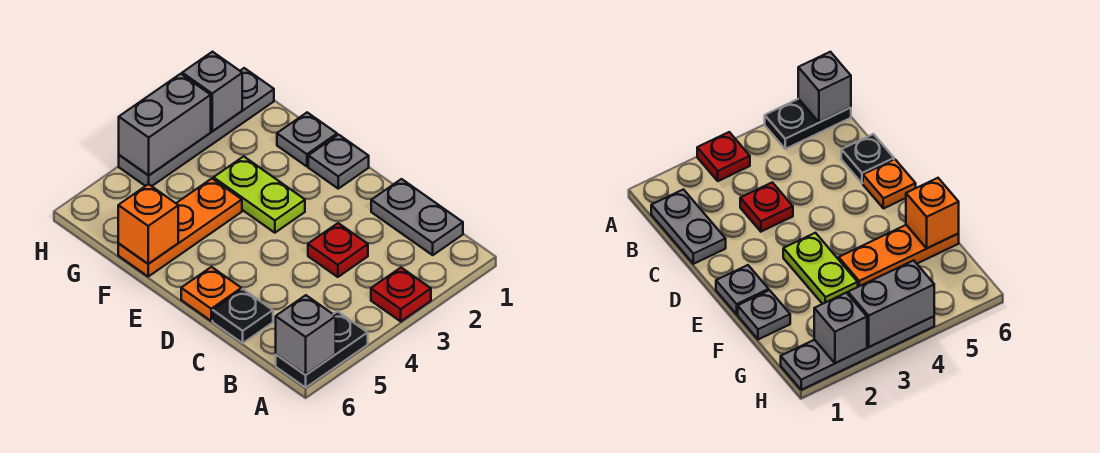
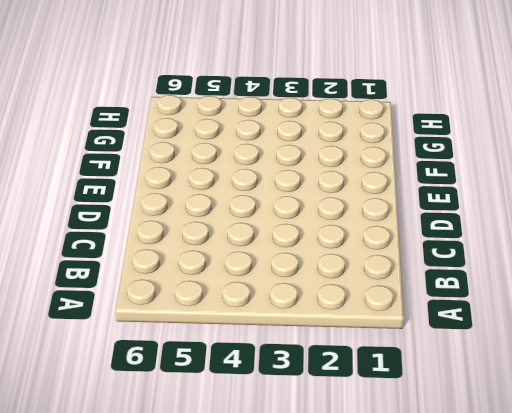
none -> red plate A3 level 1
none -> black plate A5:A6 level 1
none -> grey plate B1:C1 level 1

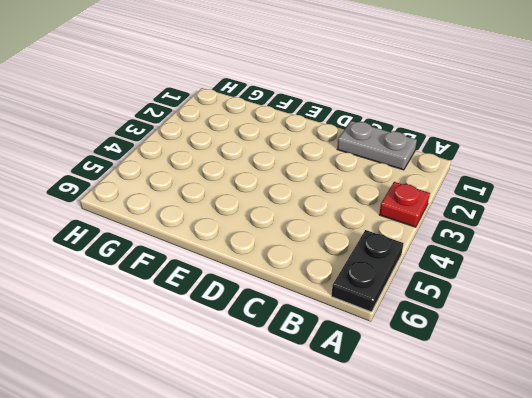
none -> red plate C3 level 1
none -> black plate C6 level 1
none -> orange plate D6 level 1

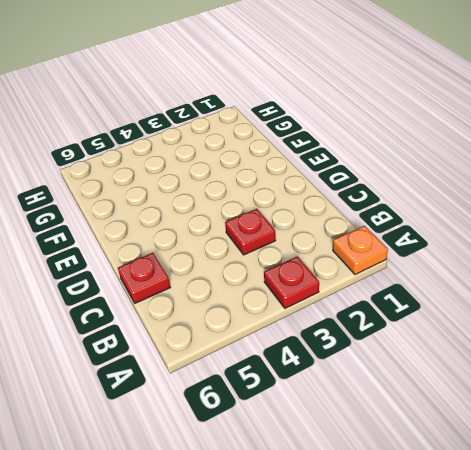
orange plate A1 level 1 -> orange plate D6 level 1
red plate C6 level 1 -> black plate C6 level 1
none -> black plate A5:A6 level 1
none -> grey plate B1:C1 level 1
none -> grey plate E1 level 1

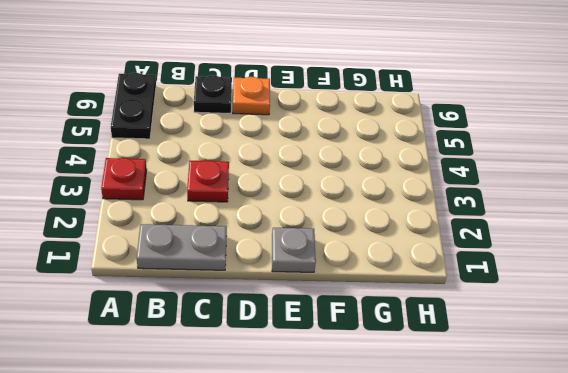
none -> lime plate E3:F3 level 1
none -> grey plate F1 level 1
none -> orange plate F4:F6 level 1

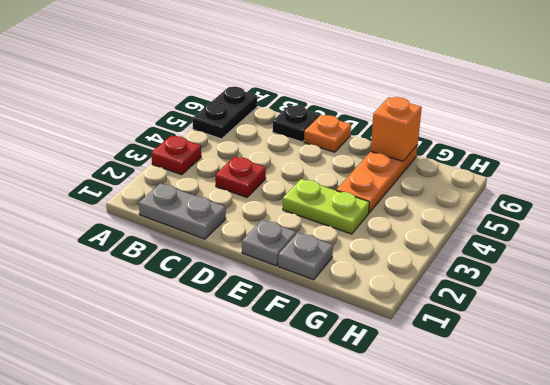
none -> grey plate H1:H4 level 1
none -> grey brick A6 level 2
none -> grey brick H2 level 2

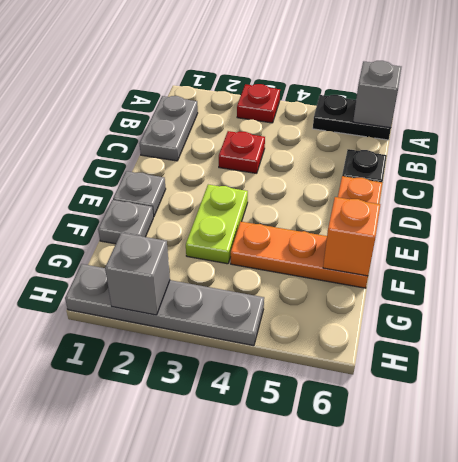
none -> grey brick H3:H4 level 2

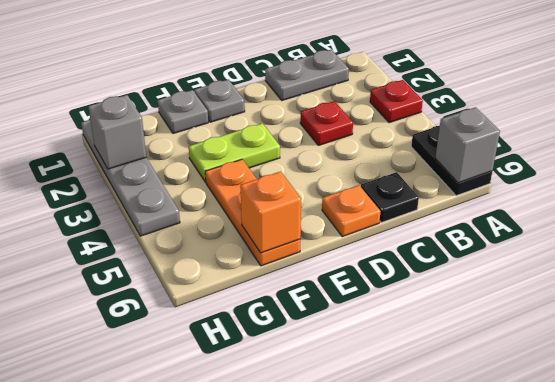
none -> grey brick H3:H4 level 2

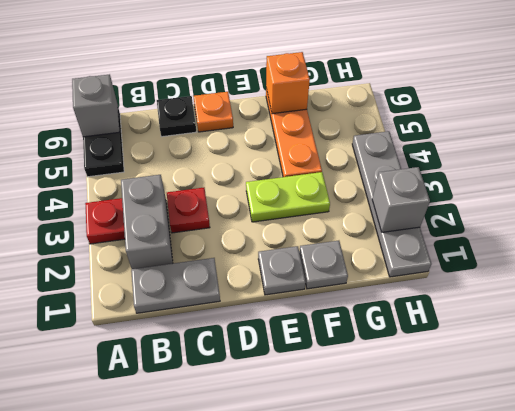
grey brick B2:B3 level 1 -> grey brick H3:H4 level 2

